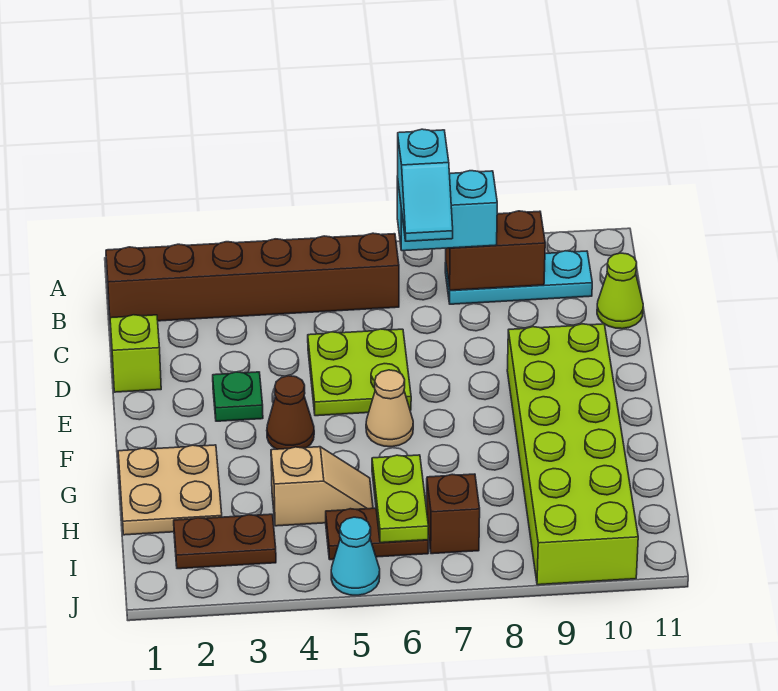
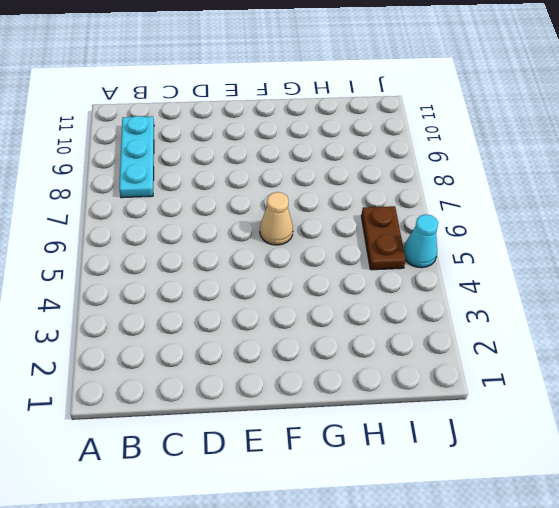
none -> brown brick B1:B6 level 1
none -> lime cone C11 level 1
none -> lime brick D1 level 1

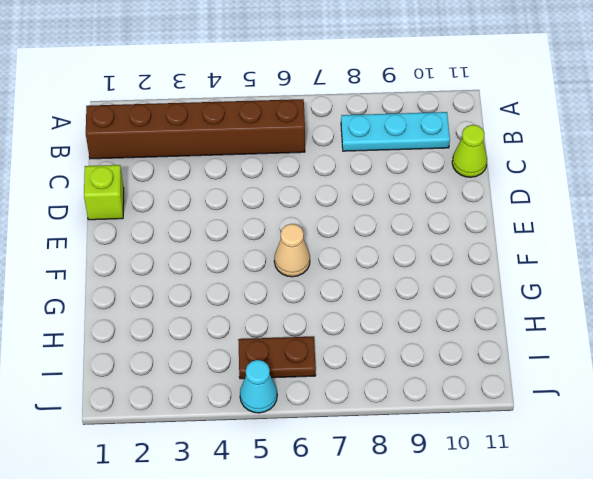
none -> lime plate D5:E6 level 1
none -> green plate E3 level 1
none -> lime brick E9:J10 level 1

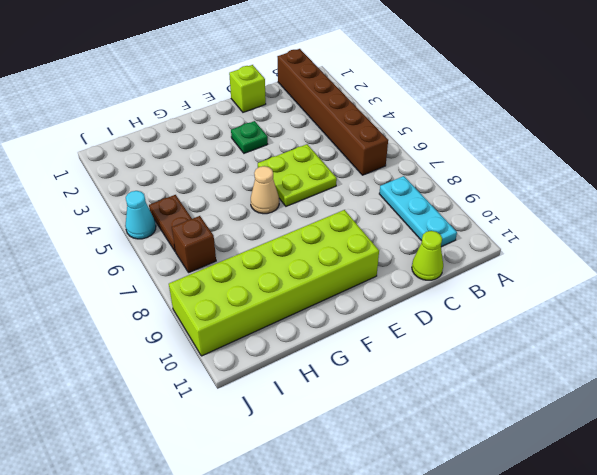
none -> brown cone F4 level 1
none -> tan plate G1:H2 level 1
none -> tan slope H4:H5 level 1 top 4

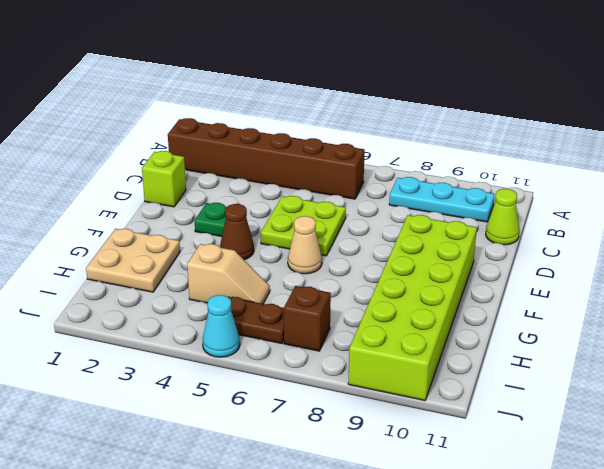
none -> brown plate I2:I3 level 1
none -> brown brick B8:B9 level 2
none -> lime plate H6:I6 level 2

